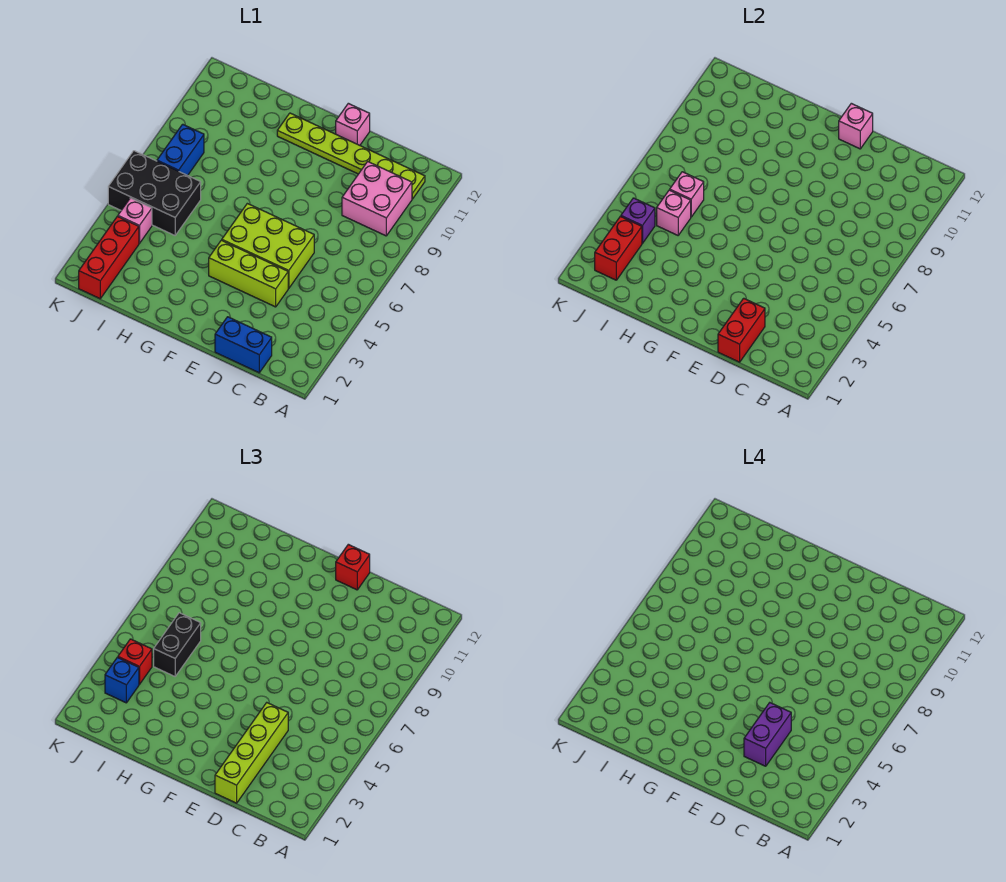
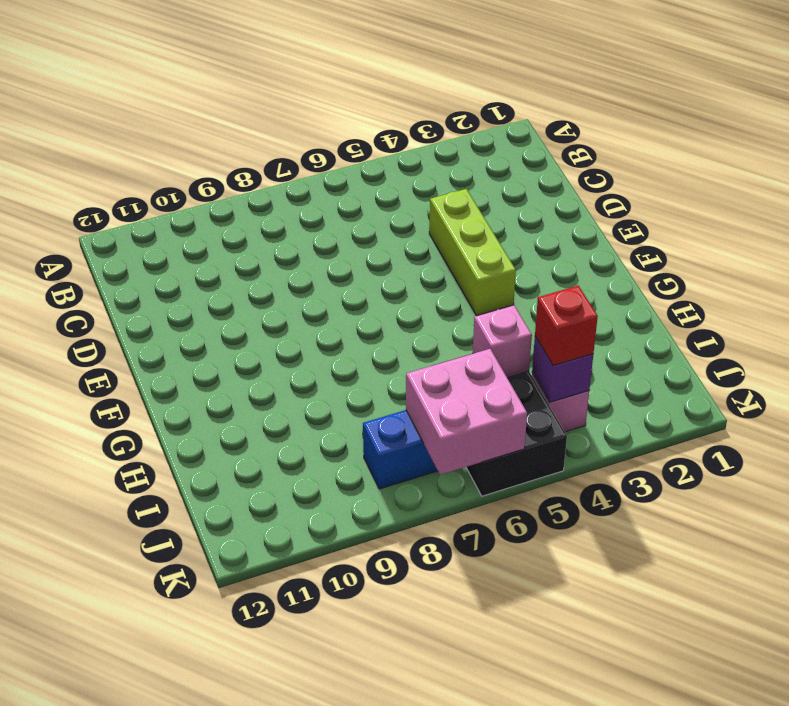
pink brick J6:K7 level 2 -> pink brick B9:C10 level 1
none -> lime plate B11:G11 level 1
none -> blue brick C1:D1 level 1
none -> lime brick D5:F6 level 1

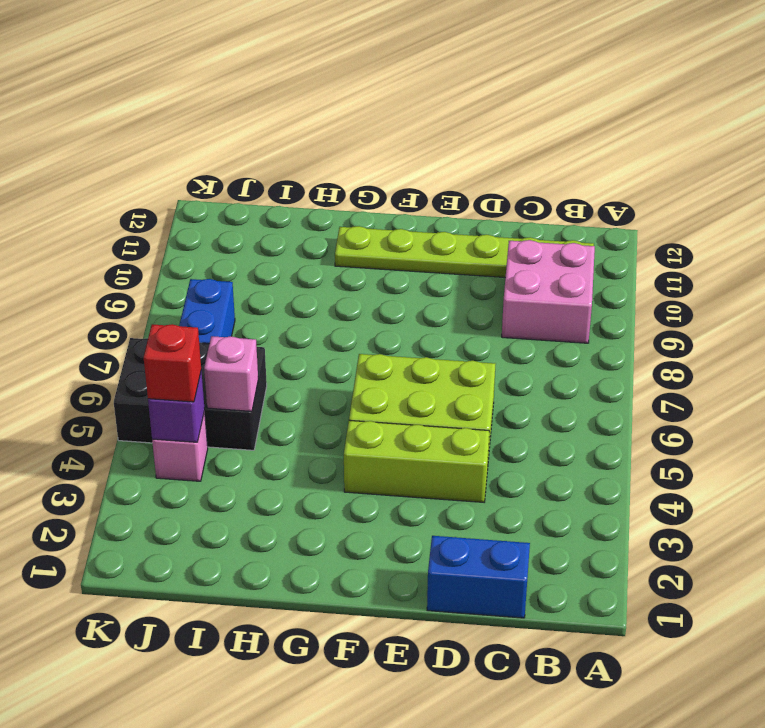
none -> pink brick E12 level 1
none -> red brick J1:J3 level 1
none -> red brick D1:D2 level 2

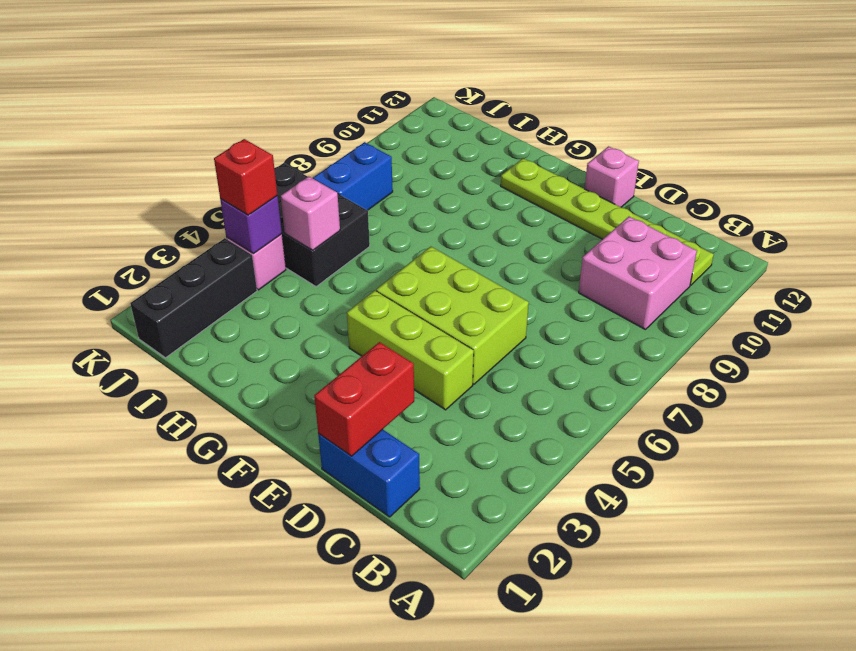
black brick J1:J3 level 1 -> red brick J1:J3 level 1
none -> pink brick E12 level 2
none -> pink brick I6 level 2
none -> red brick J2:J3 level 2

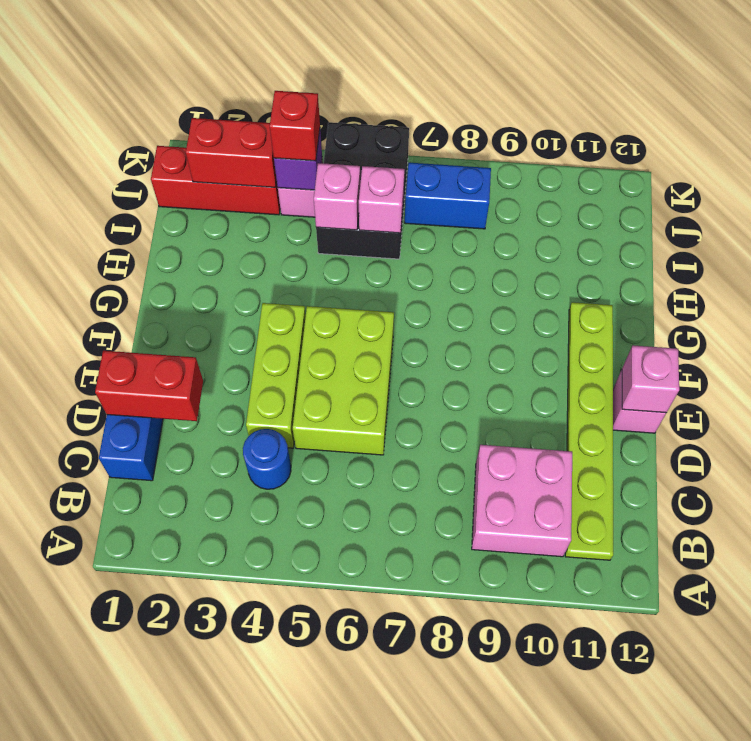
blue round brick C4 level 1 -> none
none -> lime brick D1:D4 level 3
none -> red brick E12 level 3
none -> black brick I5:I6 level 3

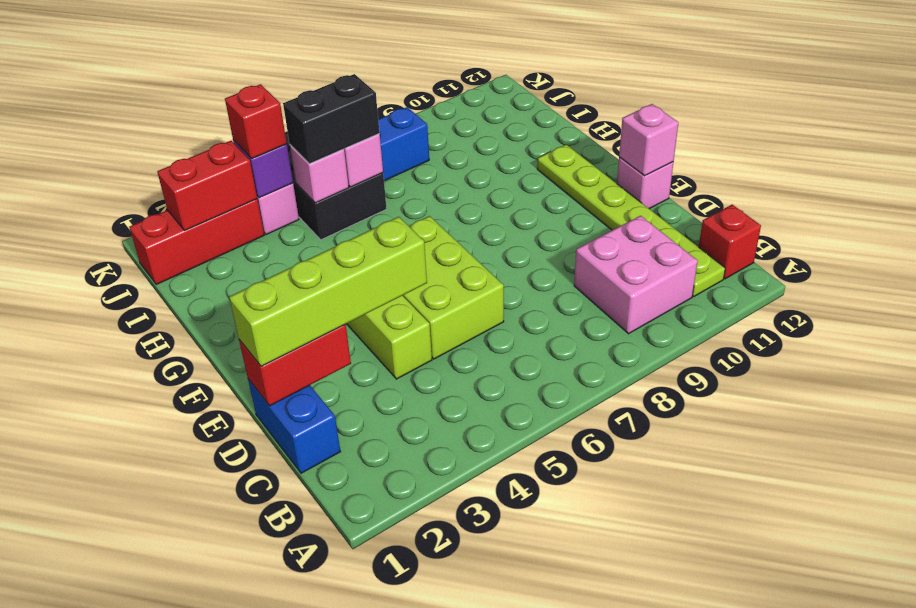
red brick B12 level 1 -> red brick E12 level 3
none -> blue brick J3 level 3
none -> purple brick D3:D4 level 4

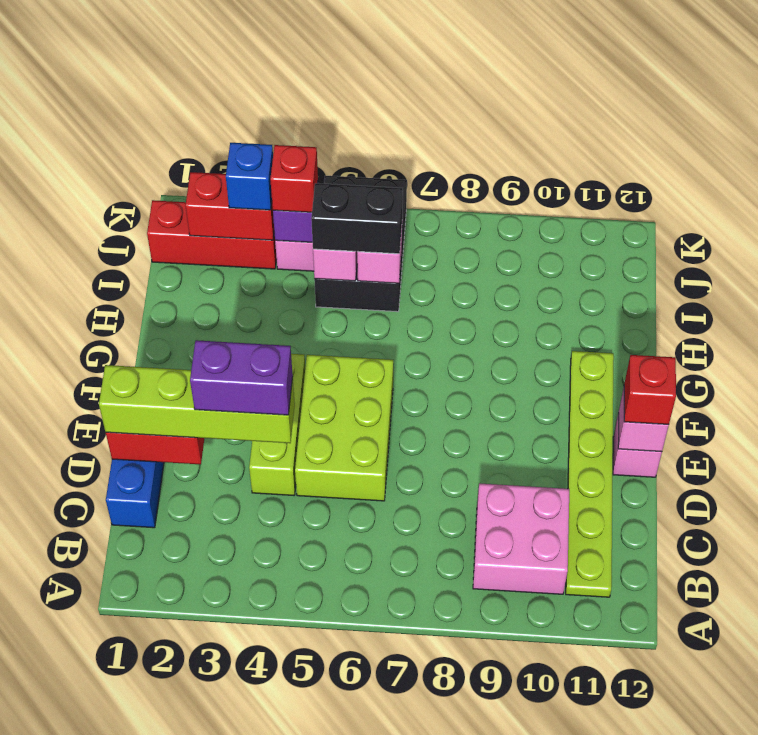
none -> blue brick J7:J8 level 1

